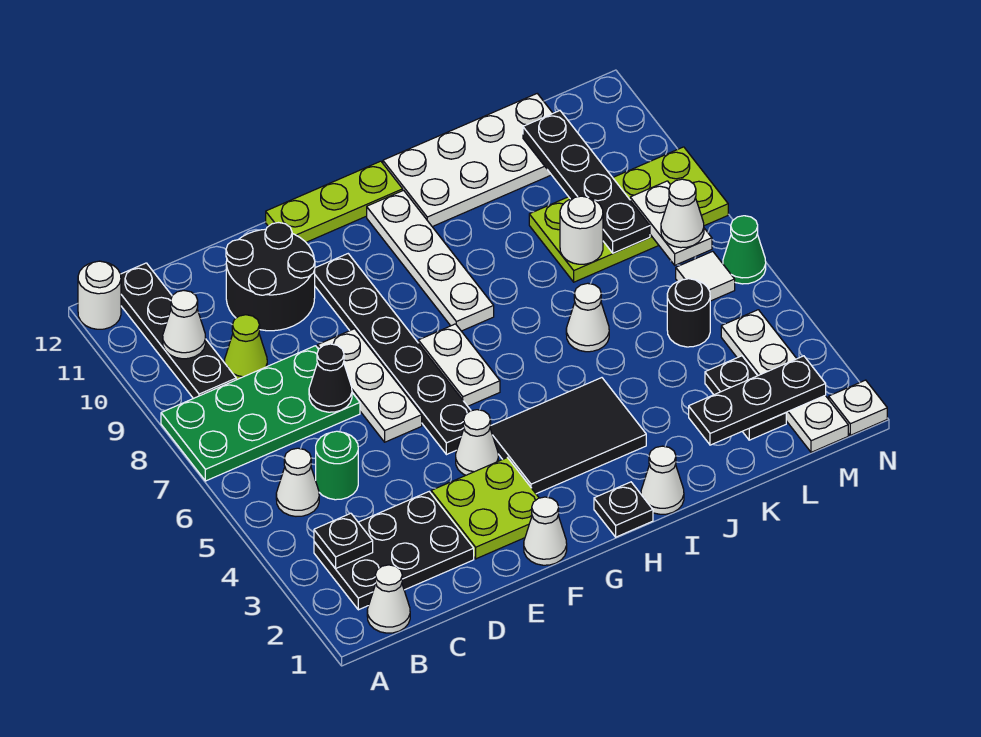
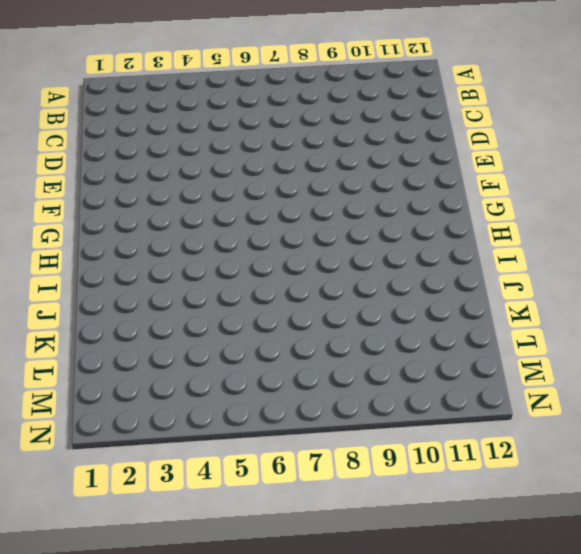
none -> green plate A7:D8 level 1
none -> white round brick A12 level 1
none -> white cone B1 level 1
none -> black plate B2:D3 level 1

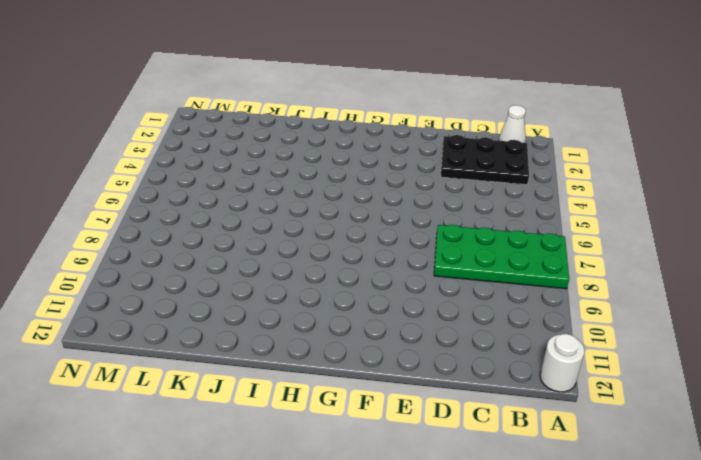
none -> white cone B5 level 1
none -> black plate B9:B12 level 1
none -> green round brick C5 level 1
none -> lime cone C9 level 1

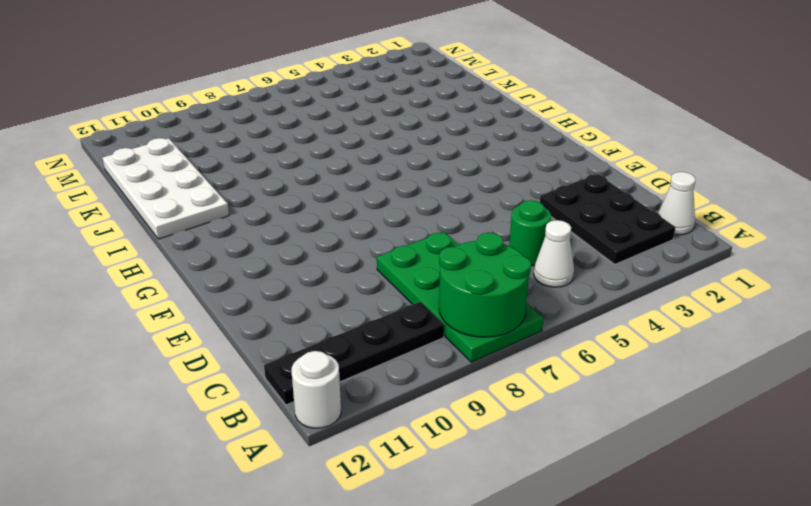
green round brick A7:B8 level 2 -> none
none -> lime cone C9 level 1
none -> black round brick D10:E11 level 1
none -> lime plate E2:F3 level 1
none -> white plate E6:E8 level 1

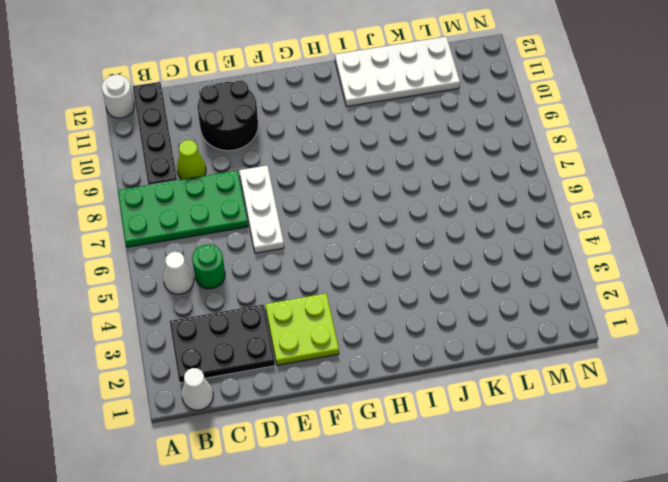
none -> white cone F1 level 1
none -> white cone F4 level 1
none -> black plate F5:F10 level 1
none -> lime plate F12:H12 level 1

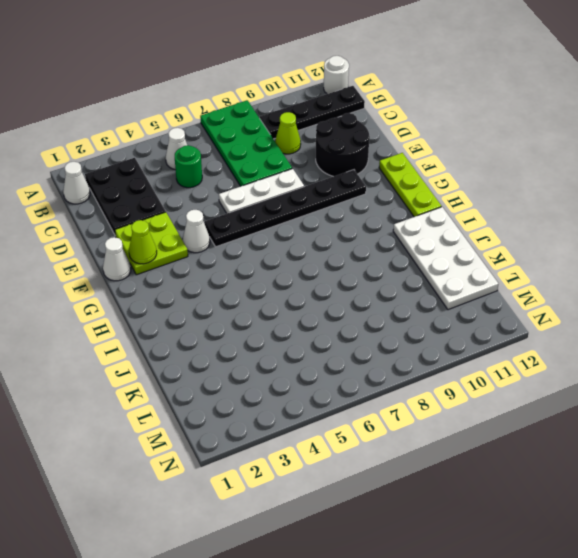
lime cone F2 level 2 -> none
none -> black tile G3:I4 level 1
none -> white plate G6:G7 level 1
none -> black plate H1 level 1
none -> white plate H8:H11 level 1

